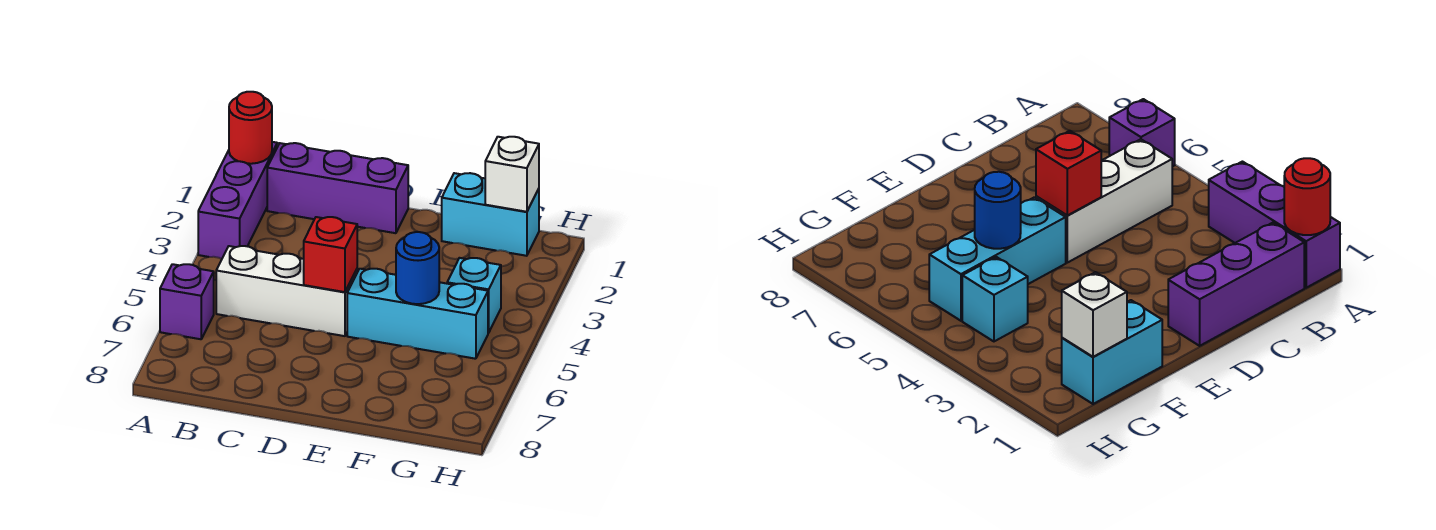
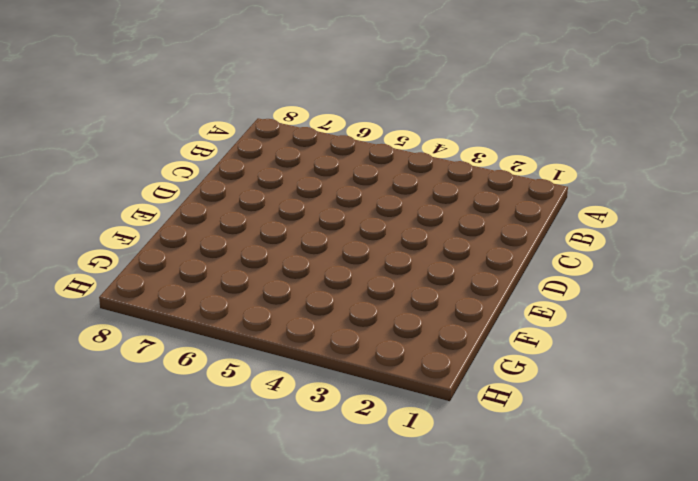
none -> purple brick A1:A3 level 1
none -> purple brick A6 level 1

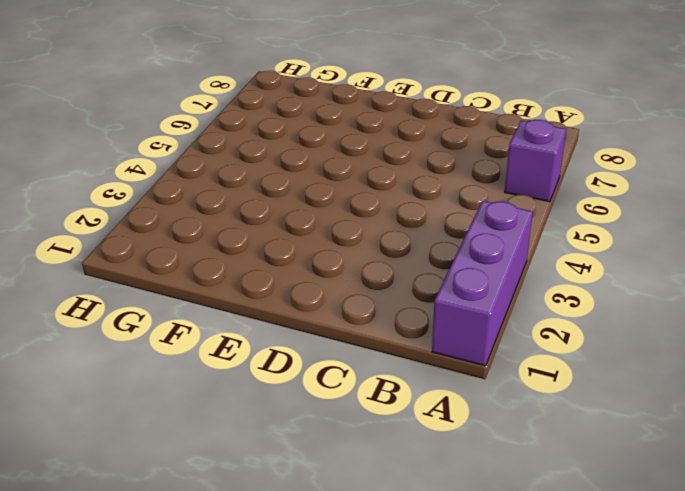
none -> purple brick B1:D1 level 1
none -> white brick B5:D5 level 1

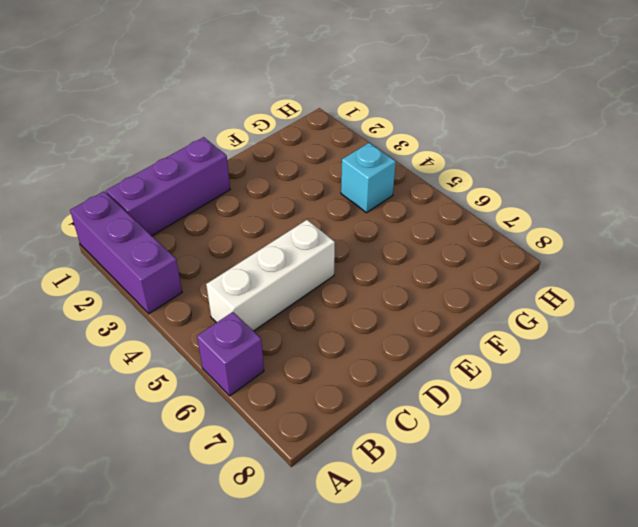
none -> cyan brick E5:G5 level 1
none -> cyan brick F1:G1 level 1

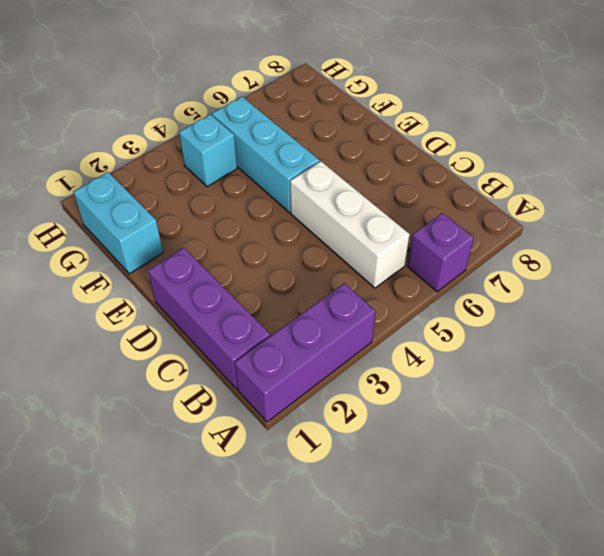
none -> red round brick A1 level 2
none -> red brick D5 level 2

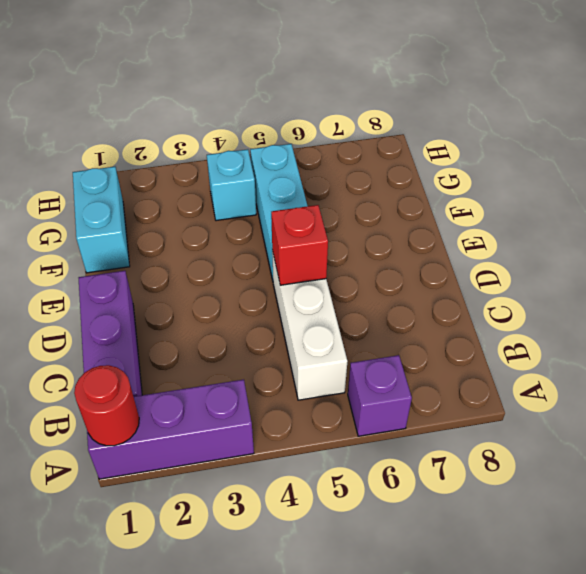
none -> blue round brick F5 level 2
none -> white brick G1 level 2

